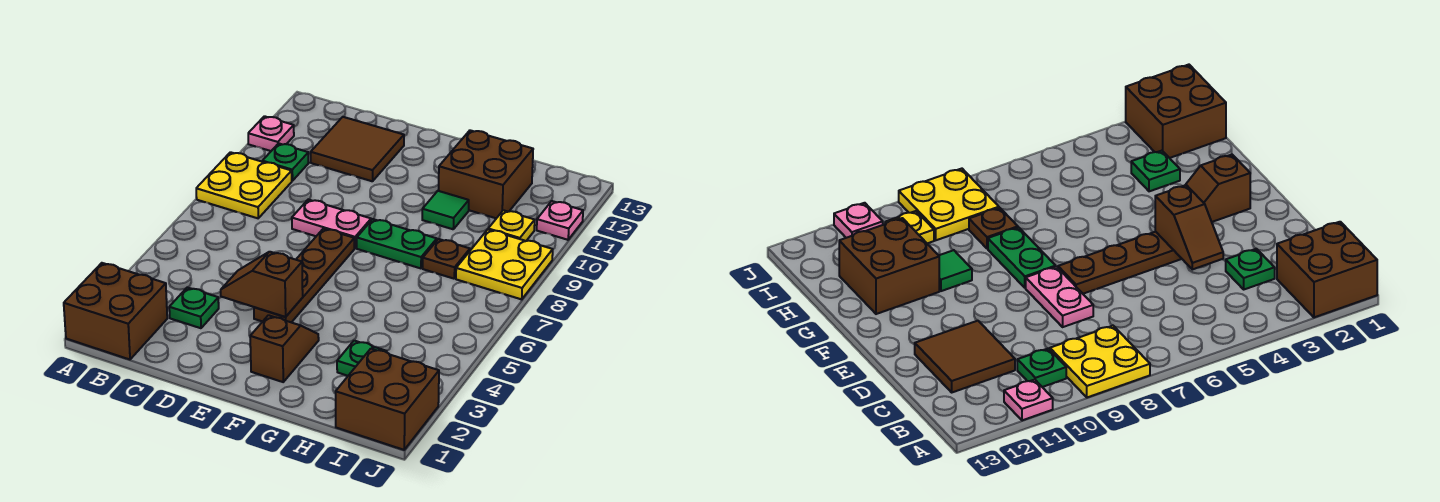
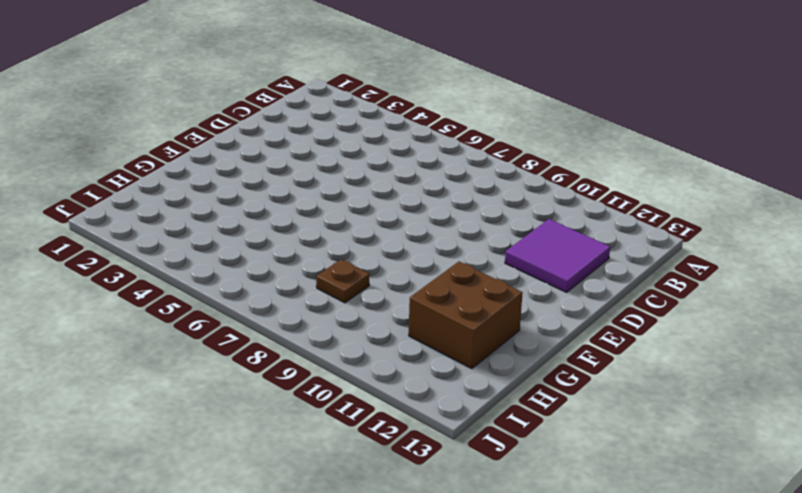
purple tile C11:D12 level 1 -> brown tile C11:D12 level 1
none -> brown brick A1:B2 level 1
none -> yellow plate A8:B9 level 1
none -> pink plate A11 level 1

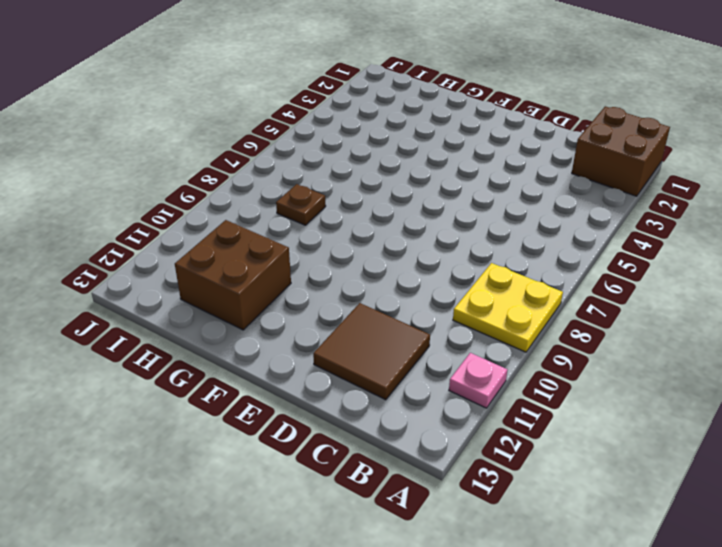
none -> green plate B10 level 1
none -> green plate C3 level 1
none -> pink plate D8:E8 level 1

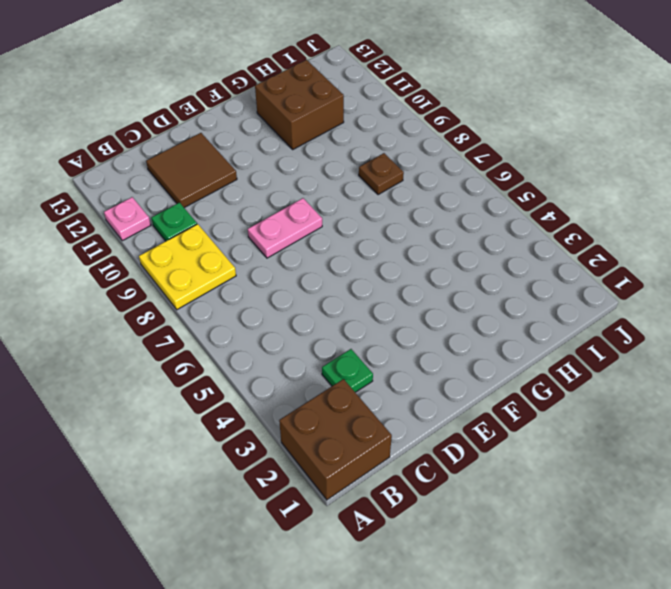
none -> brown plate E4:E7 level 1
none -> brown slope F2:F3 level 1 top 2
none -> green plate F8:G8 level 1

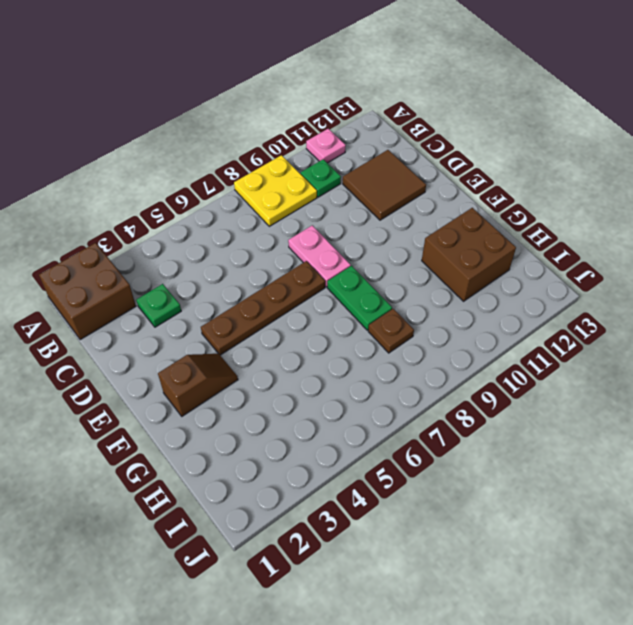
none -> green tile G10 level 1
none -> green plate H3 level 1
none -> brown brick I1:J2 level 1

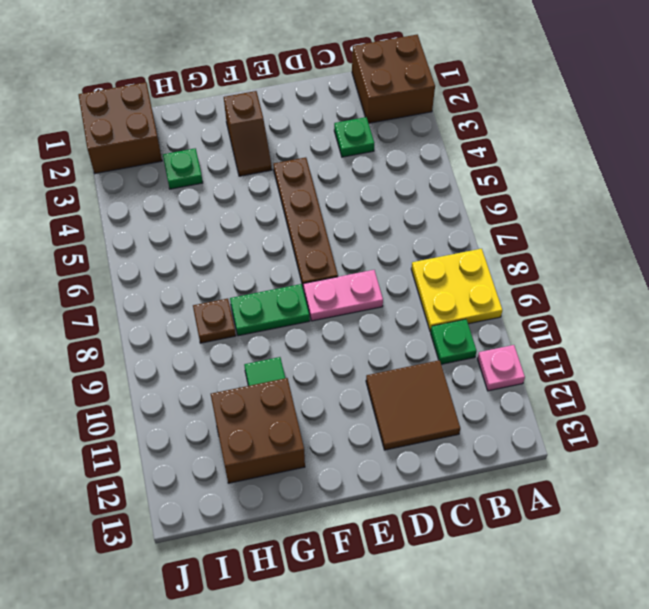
none -> yellow plate I8:J9 level 1
none -> yellow plate I10 level 1
none -> pink plate J11 level 1

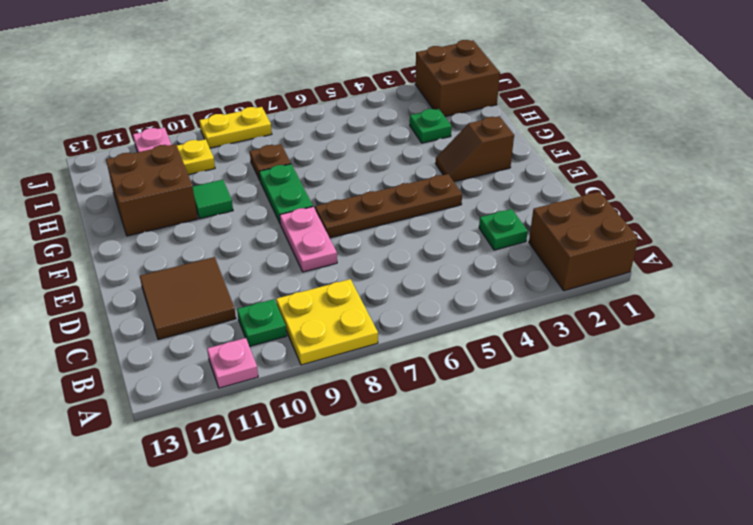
yellow plate J8:J9 level 1 -> yellow plate I8:J9 level 1
none -> brown slope D4:E4 level 2 top E

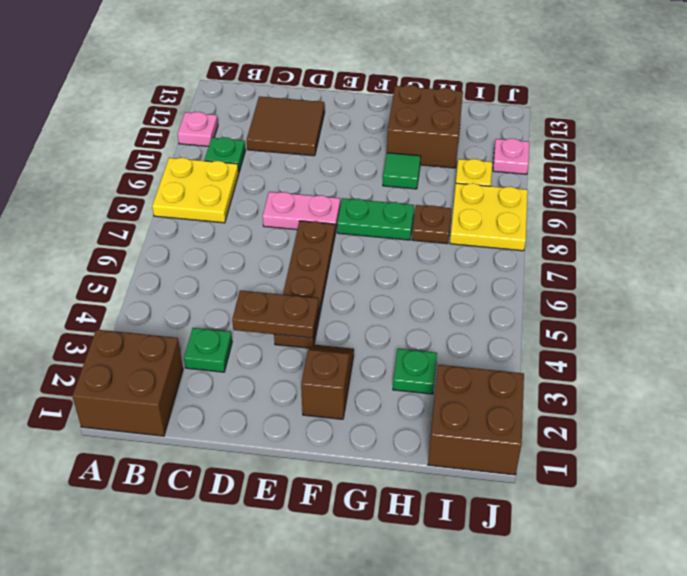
brown plate D4:E4 level 2 -> brown slope D4:E4 level 2 top E

